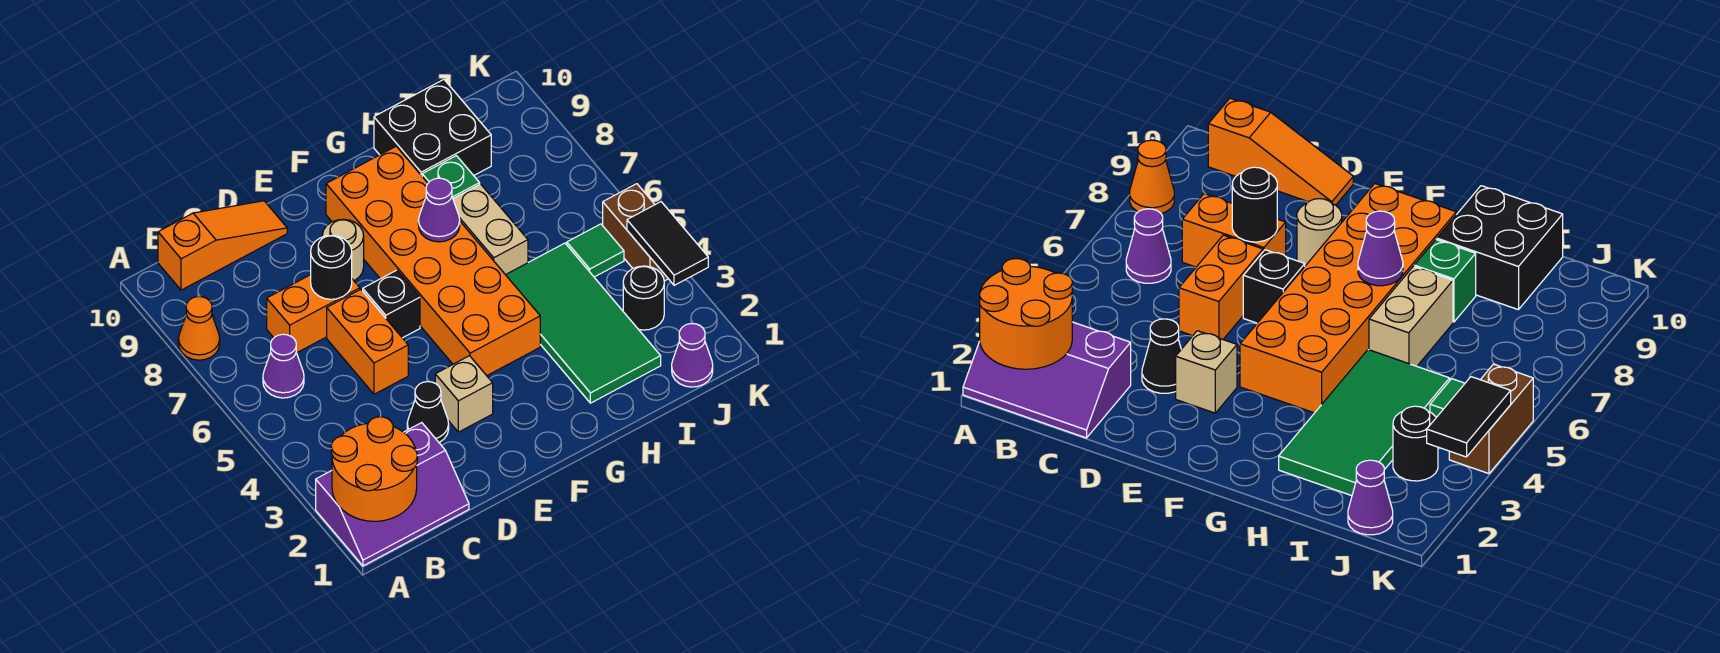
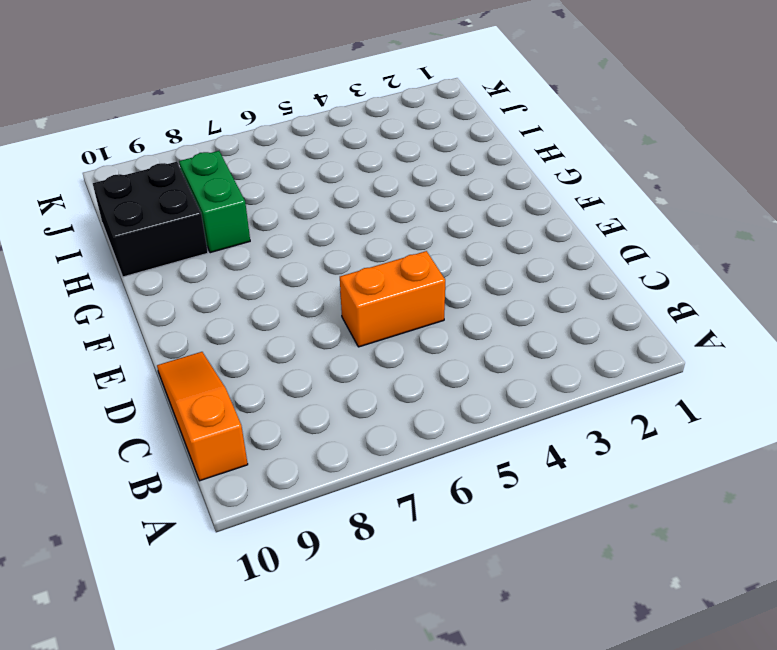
green brick H8:I8 level 1 -> green brick H8 level 1
none -> purple slope A1:C2 level 1 top 2
none -> orange cone A8 level 1
none -> purple cone B6 level 1

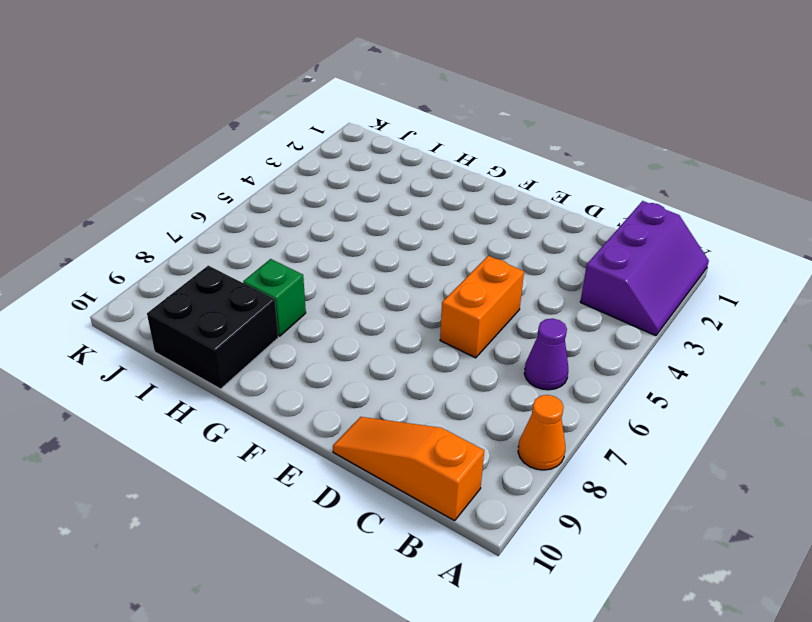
purple slope A1:B3 level 1 top B -> purple slope A1:C2 level 1 top 2
none -> orange brick C7:D7 level 1
none -> black cone D3 level 1
none -> tan brick E3 level 1

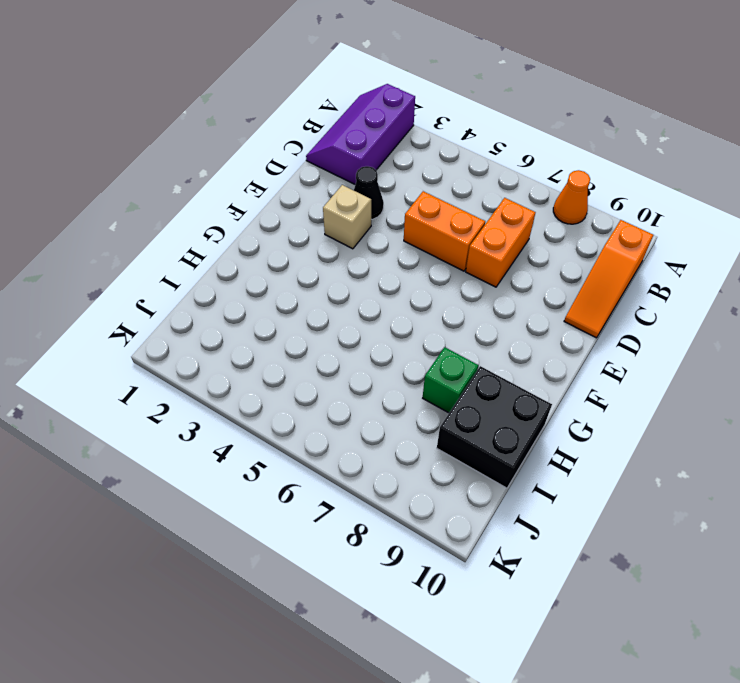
none -> purple cone B6 level 1
none -> black brick E6 level 1
none -> tan round brick E8 level 1

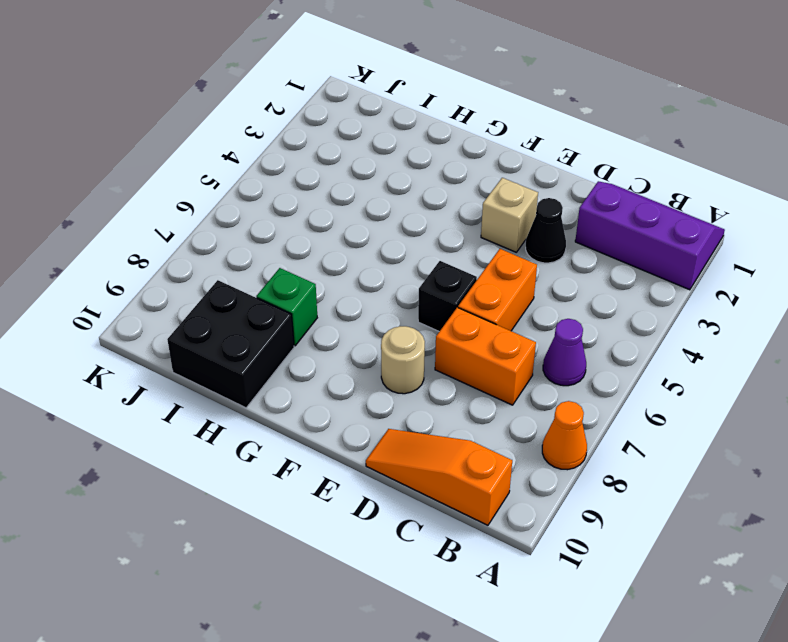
none -> orange brick F4:G9 level 1
none -> green tile H2:I5 level 1
none -> tan brick H6:H7 level 1

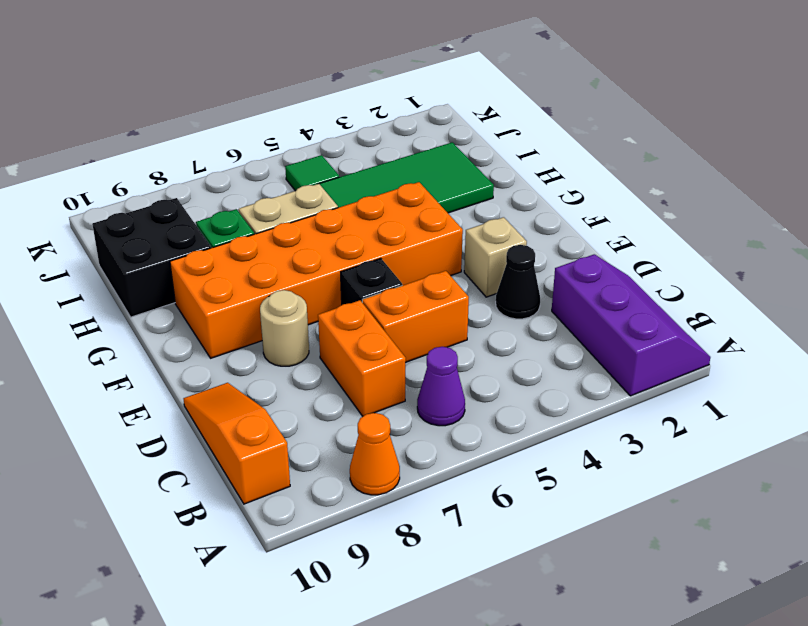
none -> purple cone J1 level 1
none -> black round brick J3 level 1
none -> brown brick K4:K5 level 1

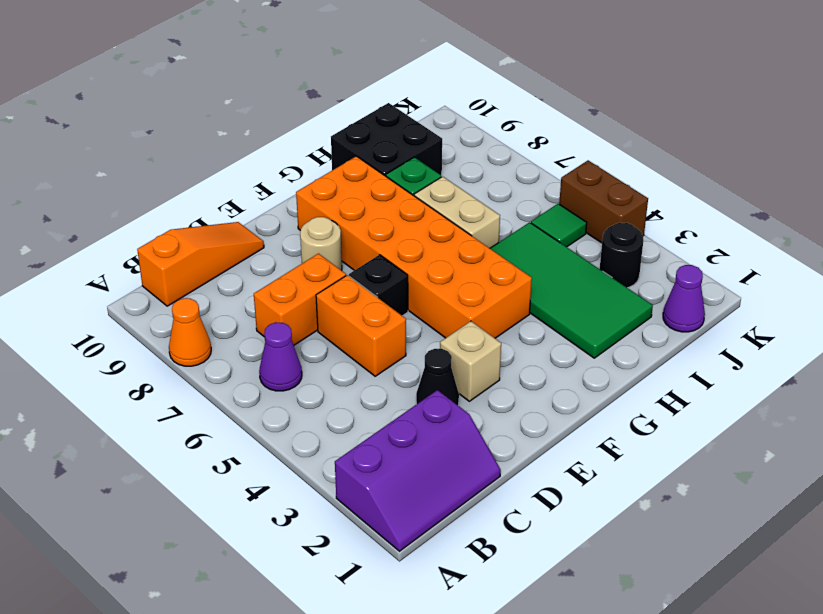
none -> orange round brick A1:B2 level 2
none -> black round brick D7 level 2
none -> purple cone G7 level 2

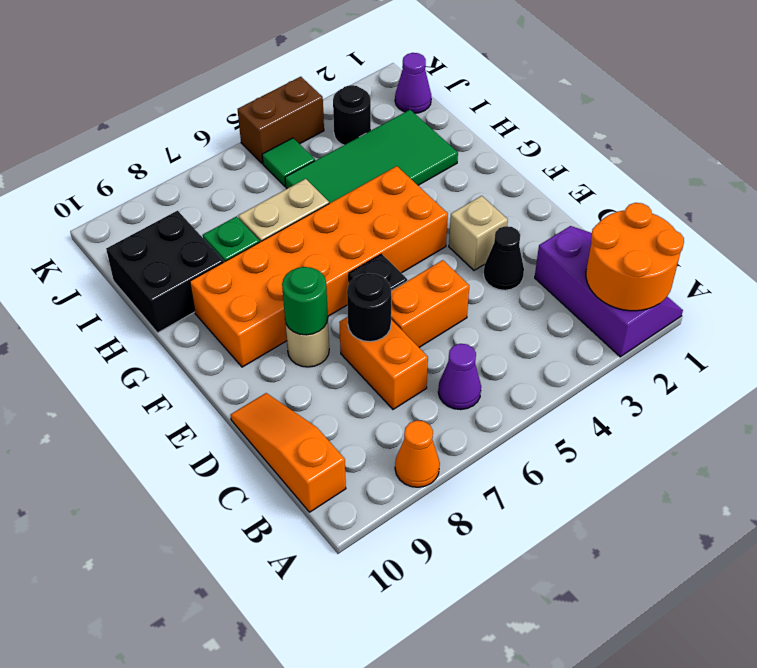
green round brick E8 level 2 -> none
none -> purple cone G7 level 2
none -> black tile K3:K4 level 2

